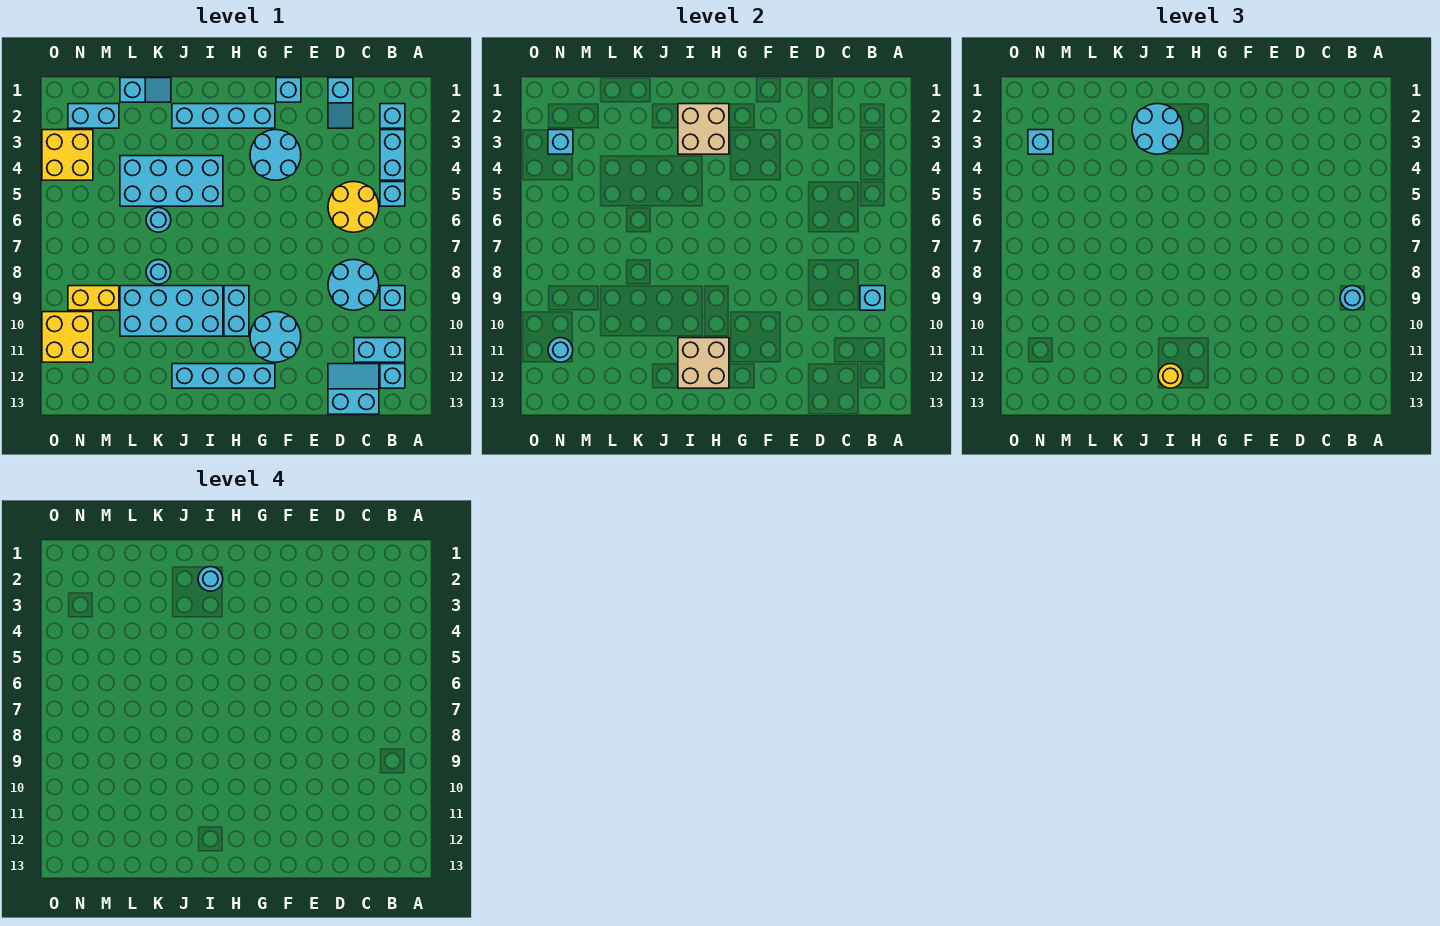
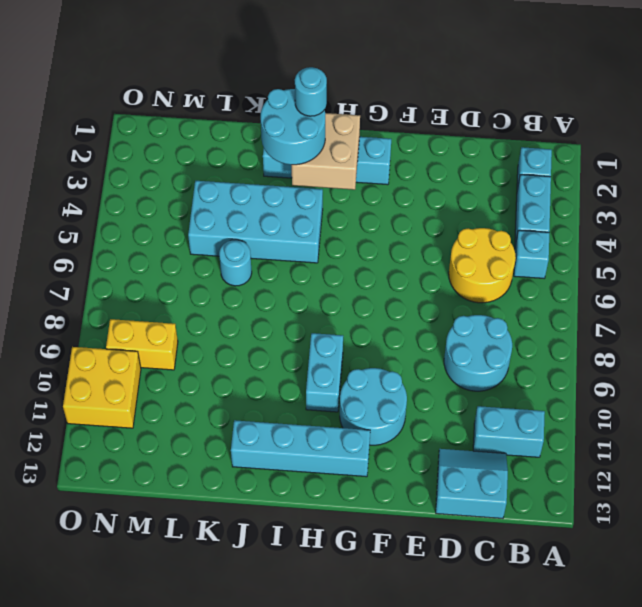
none -> cyan brick B9 level 1
none -> cyan brick B12 level 1
none -> cyan slope D1:D2 level 1 top 1
none -> cyan brick F1 level 1

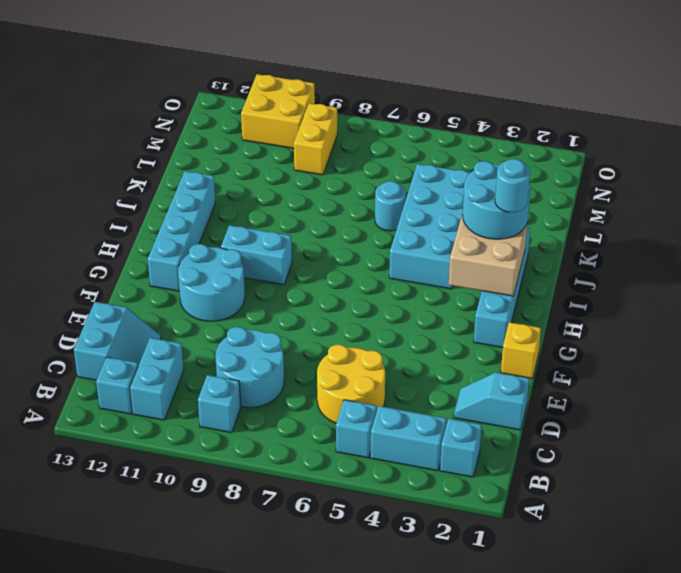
yellow brick F1 level 1 -> cyan brick F1 level 1
none -> cyan round brick F3:G4 level 1
none -> cyan brick I9:L10 level 1
none -> cyan slope K1:L1 level 1 top L
none -> cyan round brick K8 level 1

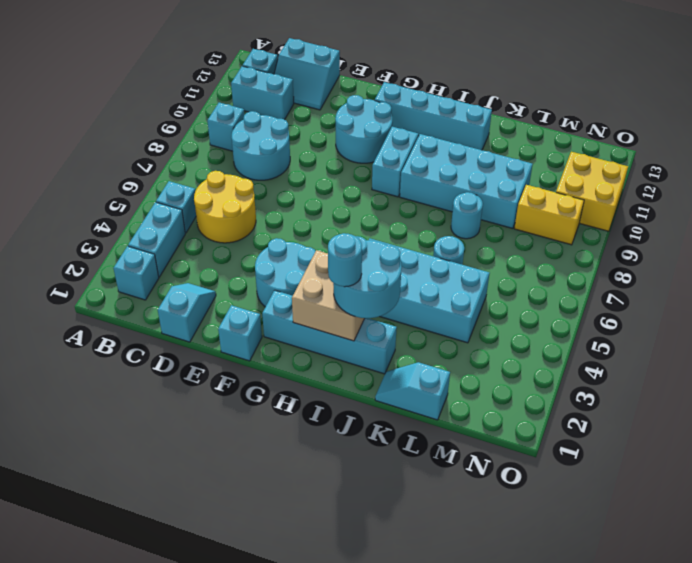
none -> cyan brick M2:N2 level 1
none -> yellow brick N3:O4 level 1
none -> cyan brick B9 level 2
none -> tan brick H11:I12 level 2

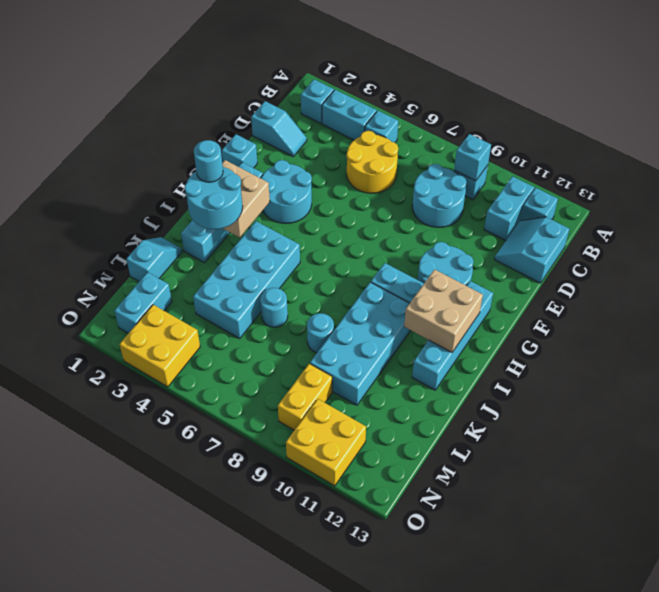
none -> cyan brick N3 level 2
none -> cyan round brick N11 level 2
none -> cyan round brick B9 level 3
none -> yellow round brick I12 level 3

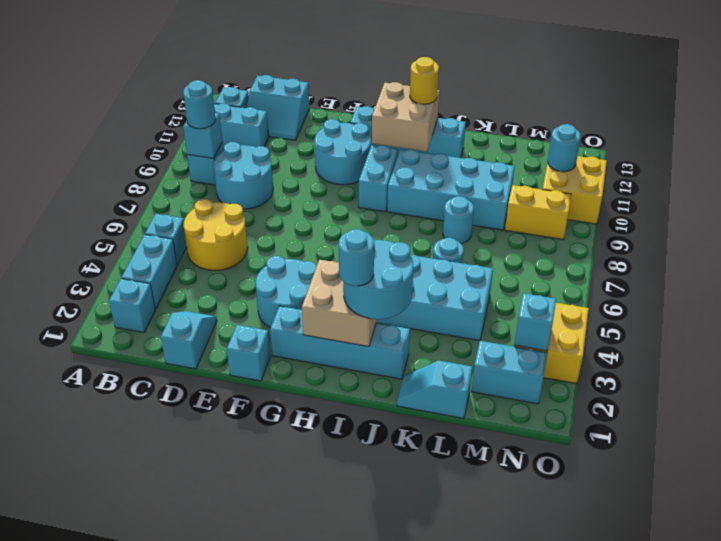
none -> cyan brick N3 level 3

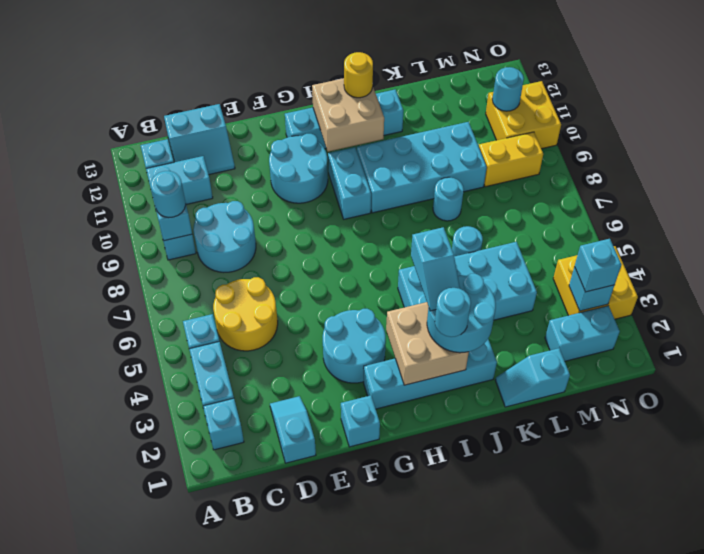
cyan slope I3:I4 level 4 top 4 -> none

